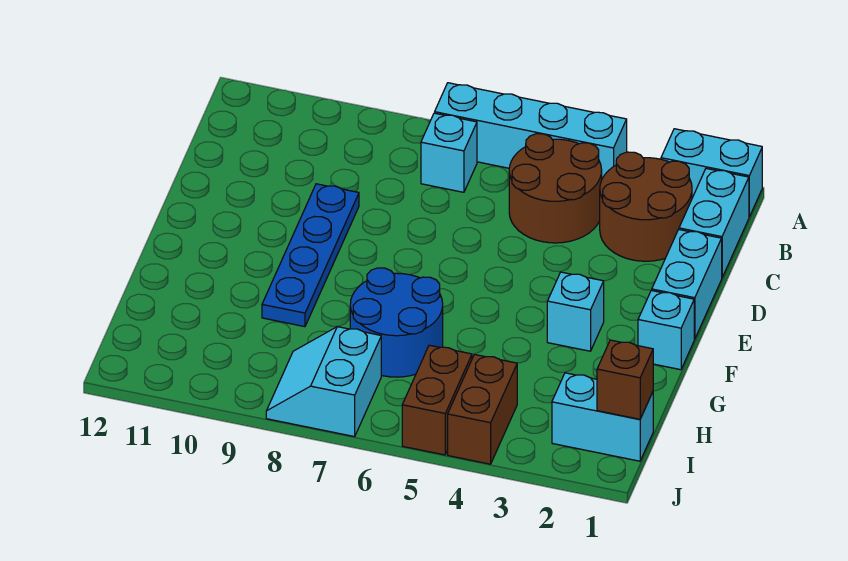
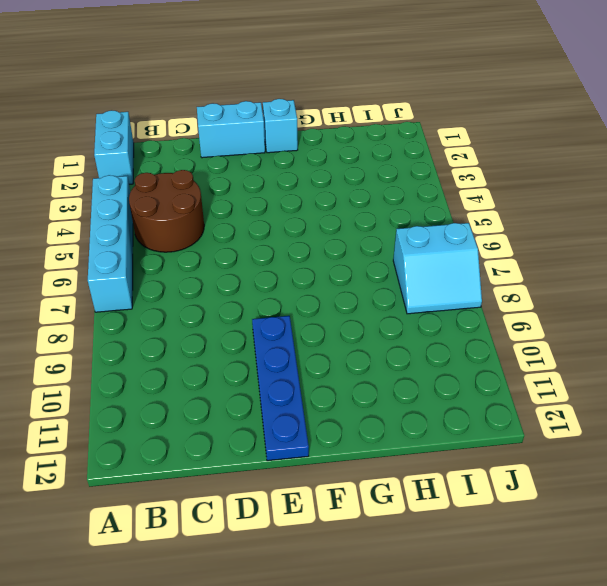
blue plate E9:E12 level 1 -> blue plate D9:G9 level 1
none -> cyan brick B1:C1 level 1
none -> brown round brick B2:C3 level 1
none -> cyan brick B7 level 1

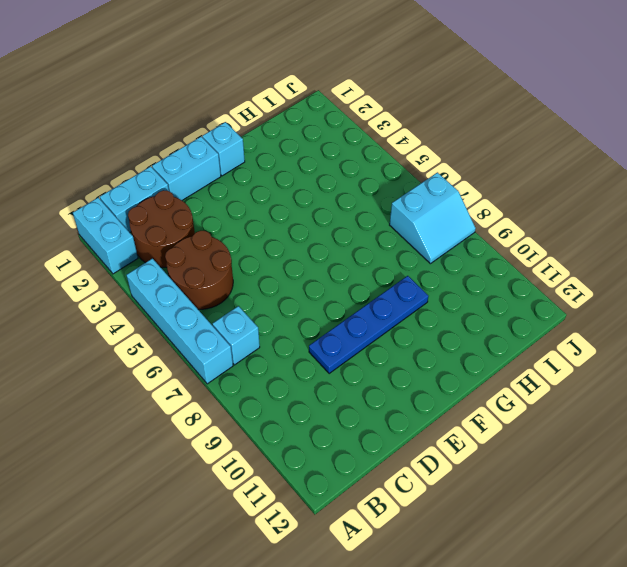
none -> cyan brick F3 level 1
none -> blue round brick G6:H7 level 1
none -> cyan brick I1:I2 level 1

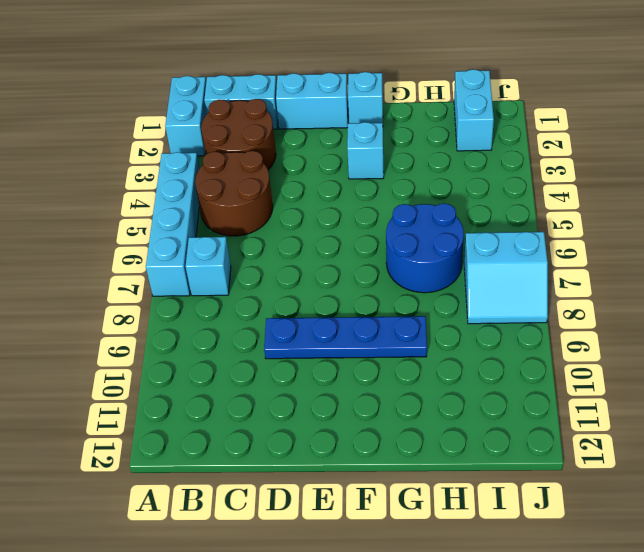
none -> brown brick I4:J4 level 1
none -> brown brick I5:J5 level 1
none -> brown brick I1 level 2

